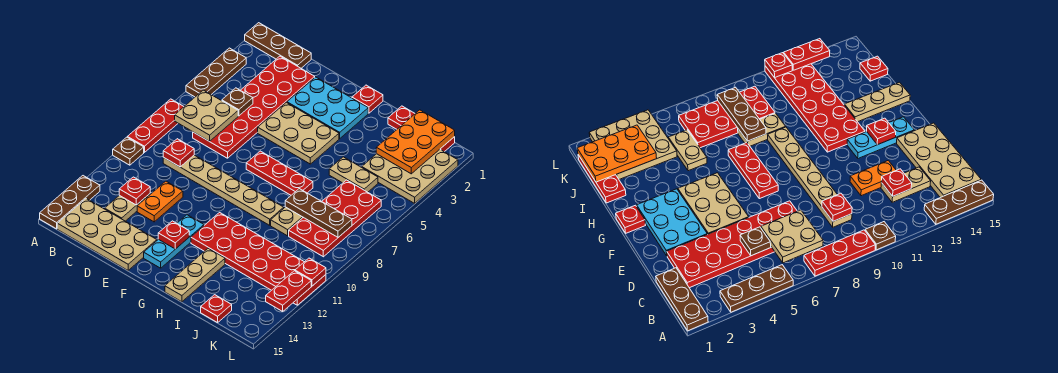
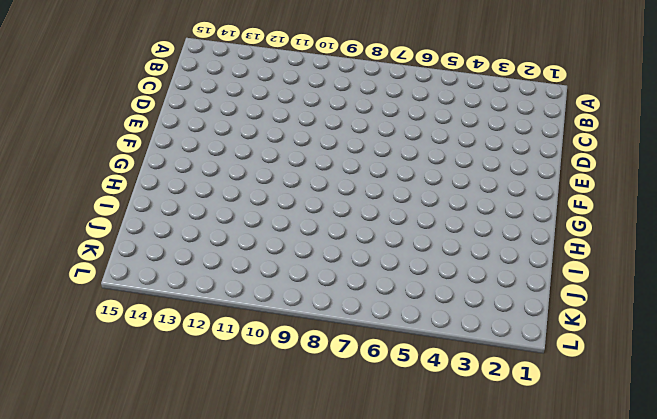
none -> brown plate A1:C1 level 1
none -> brown plate A3:A5 level 1
none -> red plate A7:A9 level 1
none -> brown plate A10 level 1

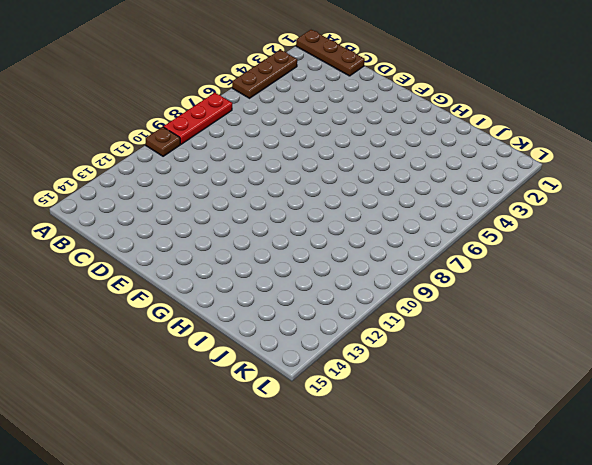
none -> brown plate A13:A15 level 1
none -> tan plate B14:E15 level 1
none -> red plate C2:D7 level 1
none -> tan plate C9:H9 level 1

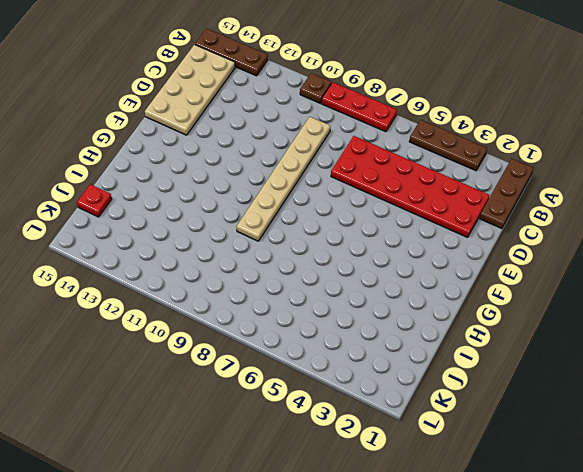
none -> tan plate C12:C13 level 1
none -> orange plate D11:D12 level 1
none -> cyan plate E2:G3 level 1
none -> tan plate E4:G5 level 1

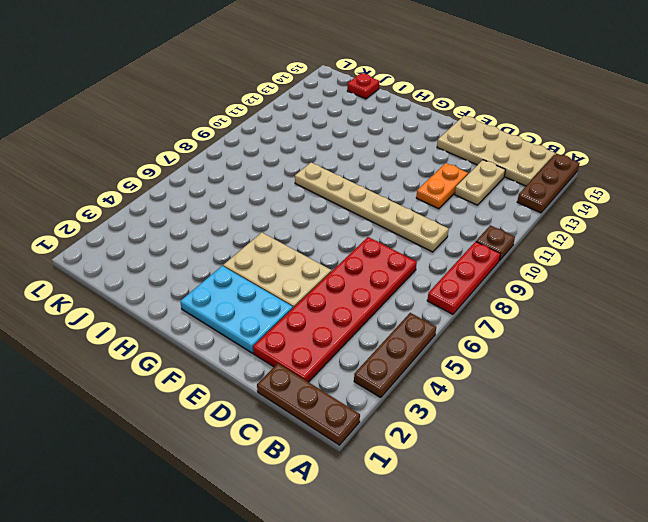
none -> red plate F7:H7 level 1
none -> cyan plate F12:F14 level 1
none -> red plate G1 level 1
none -> red plate G11:L12 level 1

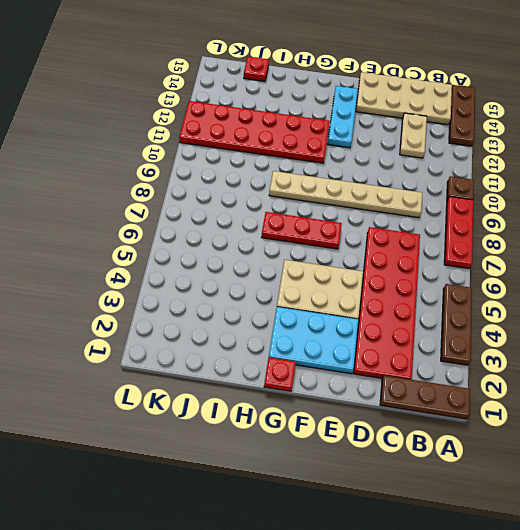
none -> orange plate D11:D12 level 1
none -> tan plate H13:H15 level 1
none -> red plate I1:K1 level 1
none -> tan plate I5:J5 level 1

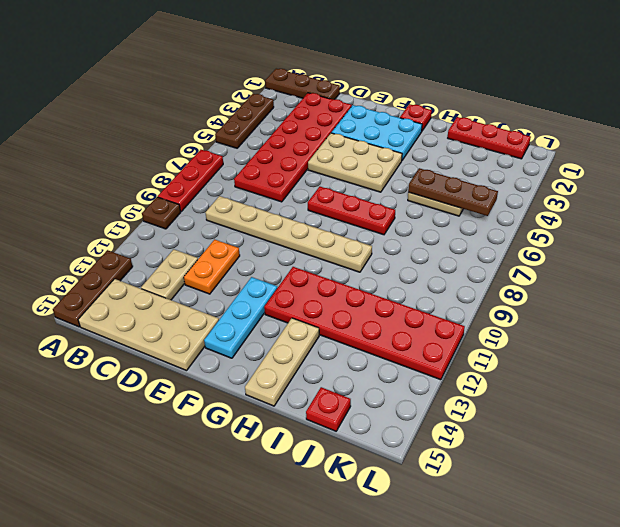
brown plate I5:K5 level 2 -> brown plate I8:K8 level 2
none -> tan plate I8:I9 level 1
none -> tan plate J2:L4 level 1
none -> red plate J6:K9 level 1
none -> tan plate B6:C7 level 2

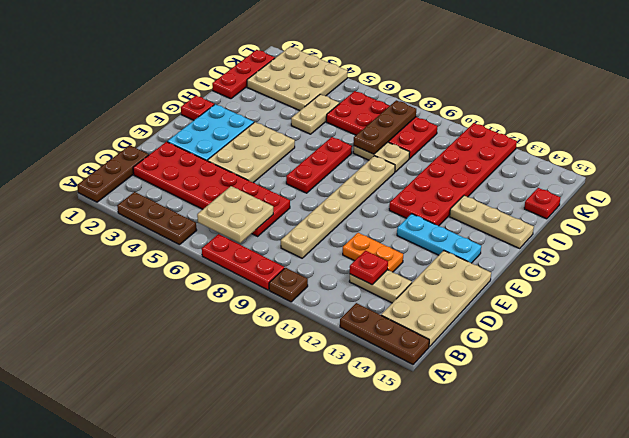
none -> brown plate C5 level 2
none -> red plate C9 level 2
none -> red plate F13 level 2
none -> orange plate J1:K3 level 2

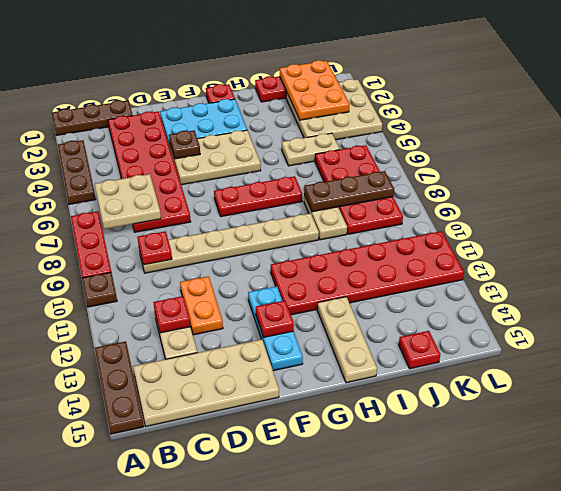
brown plate E4 level 2 -> brown plate C5 level 2
none -> red plate L11 level 2
none -> red plate L12:L13 level 2

